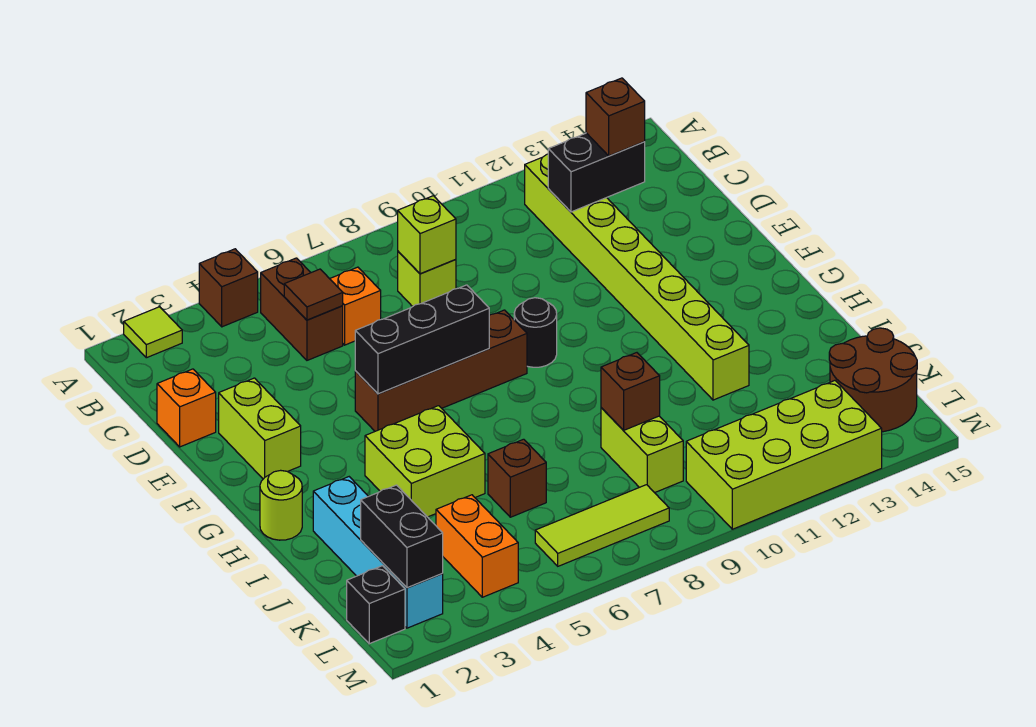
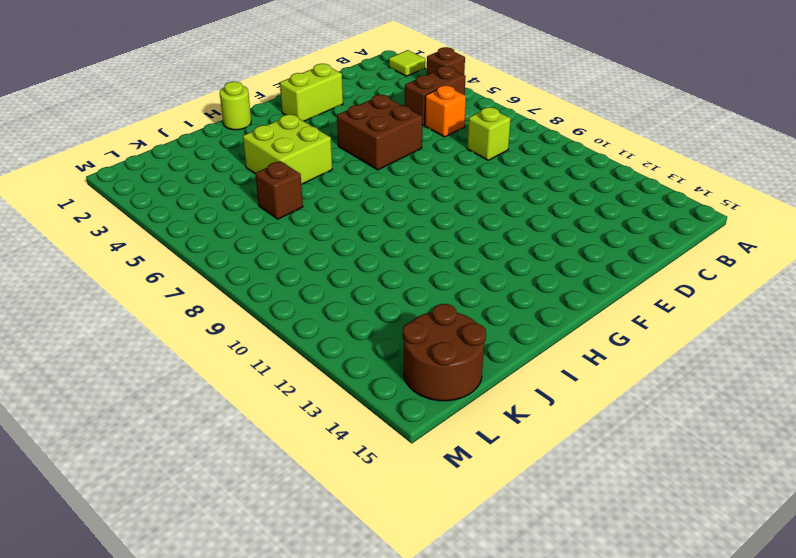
brown brick E5:F6 level 1 -> brown brick F5:F8 level 1
none -> lime brick B12:I12 level 1
none -> orange brick D1 level 1
none -> black round brick F9 level 1

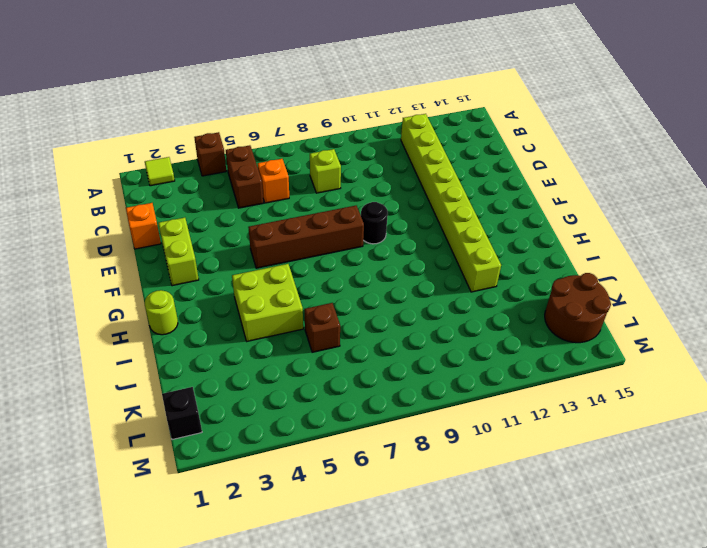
none -> cyan brick I2:L2 level 1
none -> lime brick J9:K9 level 1
none -> orange brick K4:L4 level 1

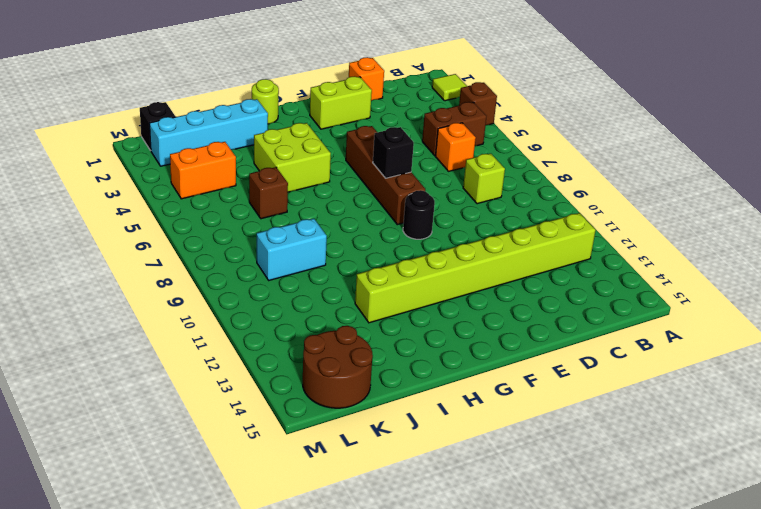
black brick F7 level 2 -> black brick F5:F7 level 2
cyan brick J9:K9 level 1 -> lime brick J9:K9 level 1
none -> lime tile L6:L8 level 1
none -> lime brick L10:M13 level 1
none -> brown tile C5 level 2

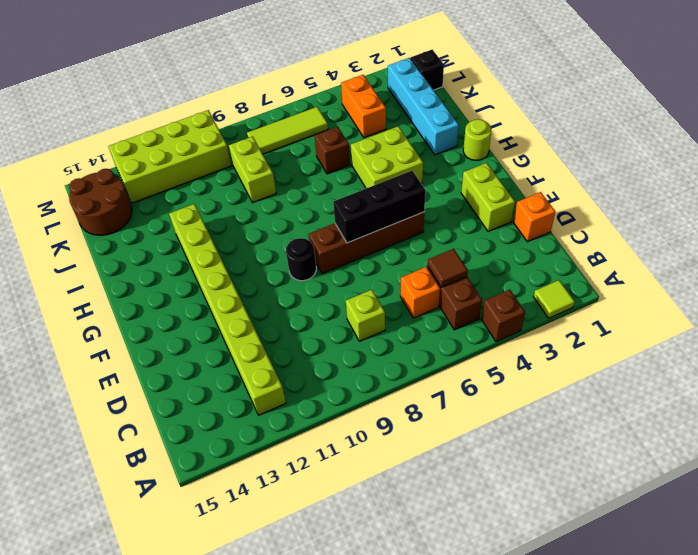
none -> lime brick C8 level 2
none -> black brick C12:C13 level 2
none -> brown brick J9 level 2

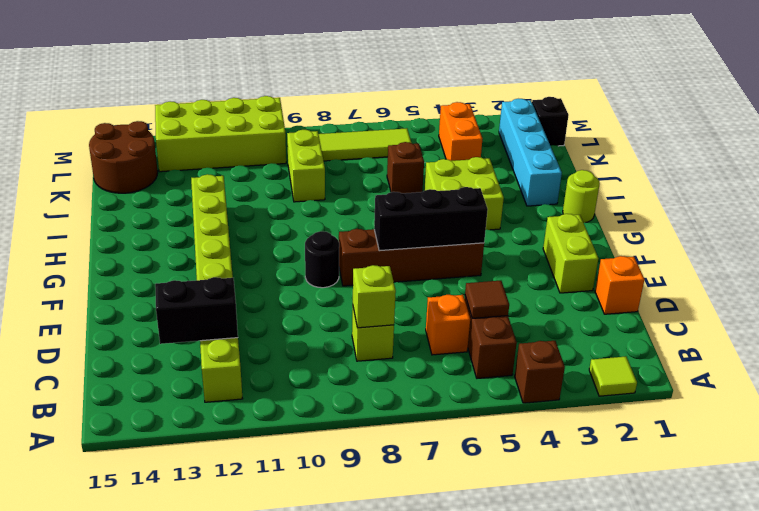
none -> brown brick J9 level 2
none -> black brick K2:L2 level 2
none -> brown brick C13 level 3

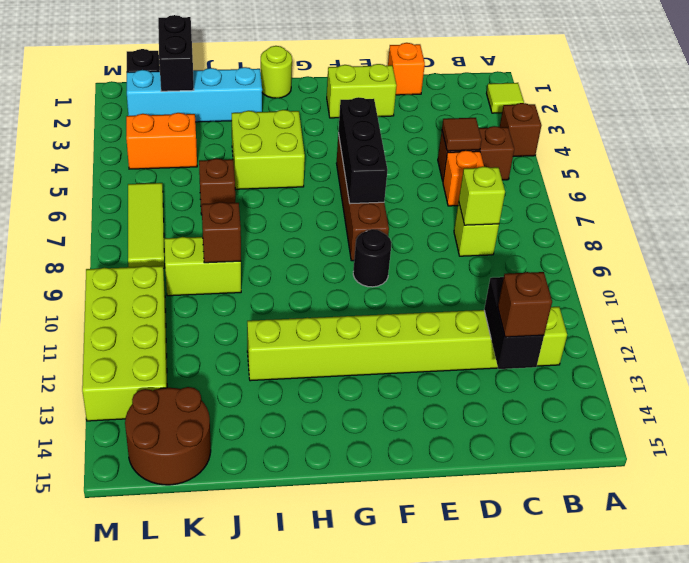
black brick K1:K2 level 2 -> black brick K2:L2 level 2

